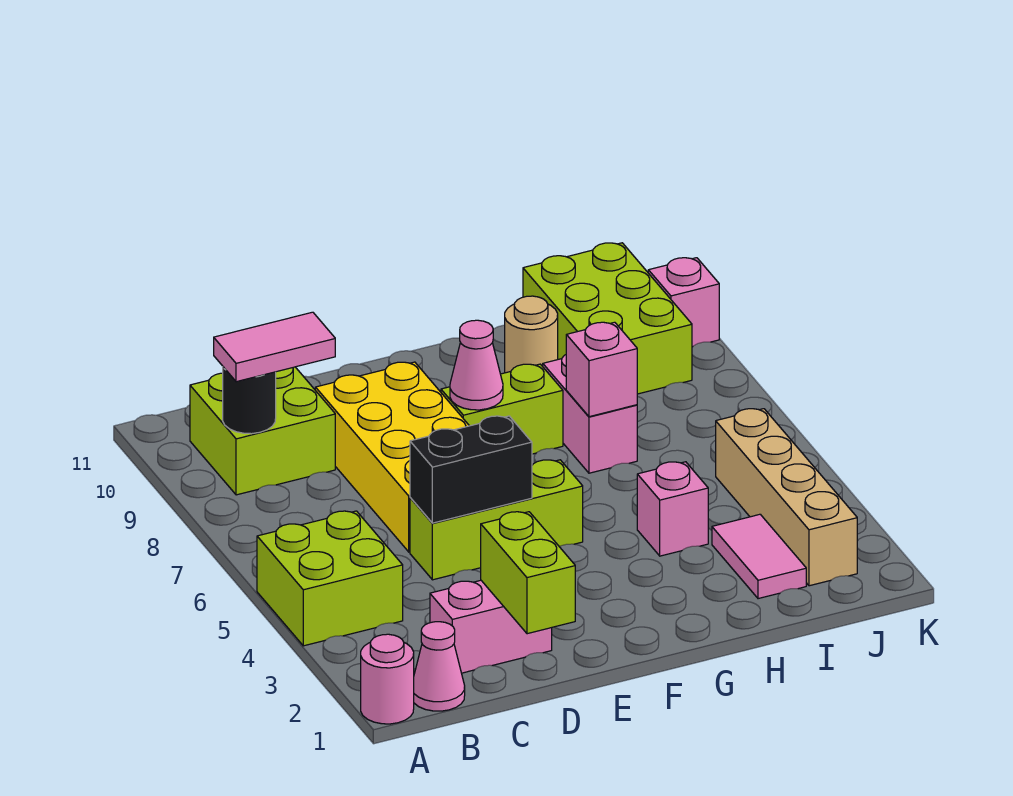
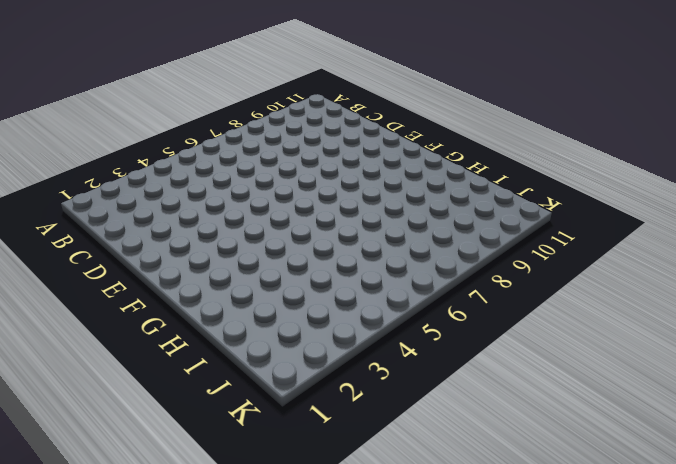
none -> pink round brick A1 level 1
none -> lime brick A4:B5 level 1
none -> pink cone B1 level 1

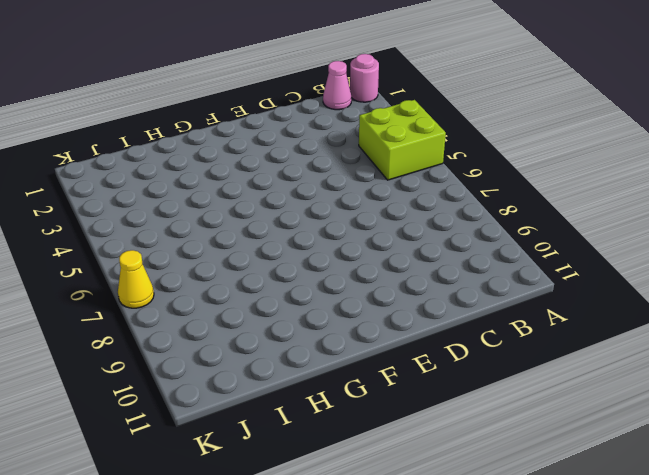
yellow cone K7 level 1 -> none
none -> lime brick B9:C10 level 1
none -> pink brick C2:D2 level 1
none -> lime brick D5:F5 level 1

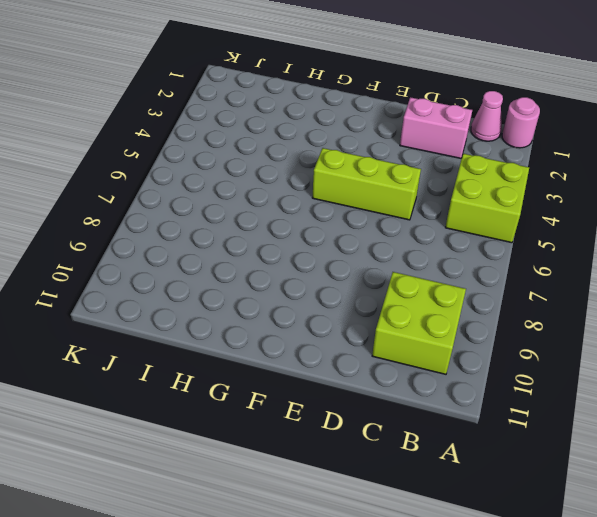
none -> yellow brick D6:E9 level 1
none -> lime brick F8:G8 level 1
none -> pink brick H4 level 1

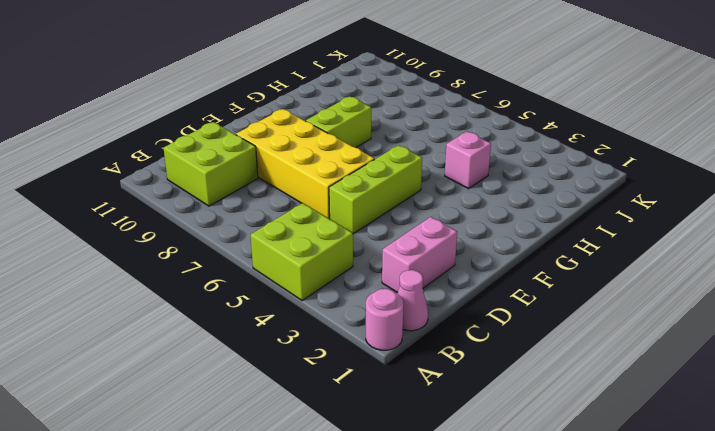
none -> pink brick H7:H8 level 1
none -> tan round brick H10 level 1
none -> pink tile I2:I3 level 1

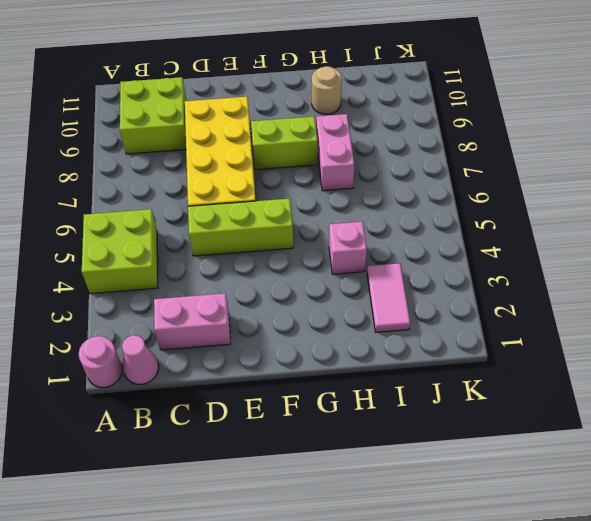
none -> lime brick I9:J11 level 1
none -> tan brick J2:J5 level 1
none -> pink brick K10 level 1

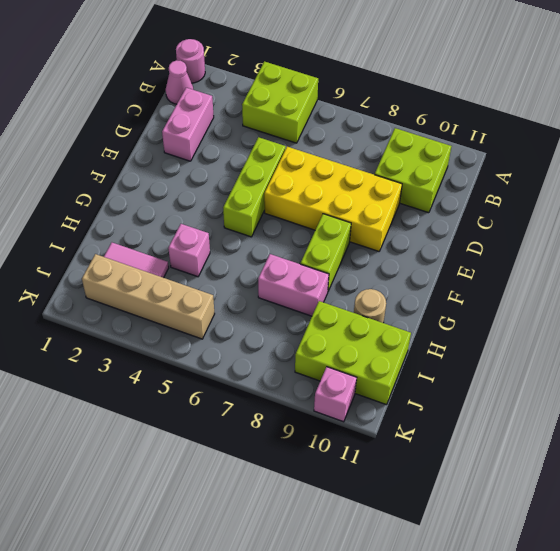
none -> black round brick B9 level 2
none -> lime brick D1:D2 level 2
none -> black brick D5:E5 level 2

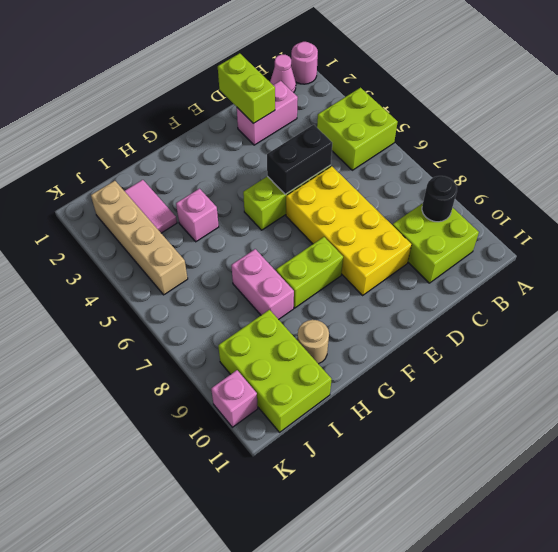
none -> pink cone F8 level 2
none -> pink brick H7 level 2
none -> pink tile B9:C9 level 3

